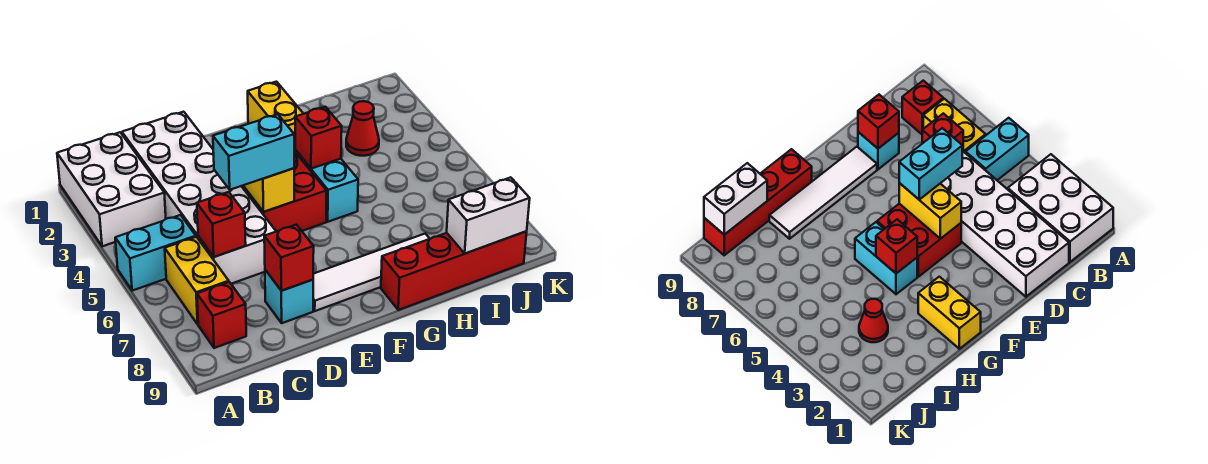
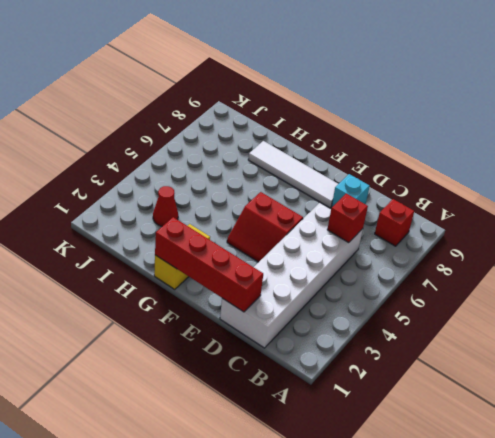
red brick D1:G1 level 2 -> red brick G9:J9 level 1
red slope E4:F5 level 1 top 5 -> red brick E4:F5 level 1
none -> white brick A1:B3 level 1
none -> cyan brick A5:B5 level 1
none -> yellow brick B6:B7 level 1

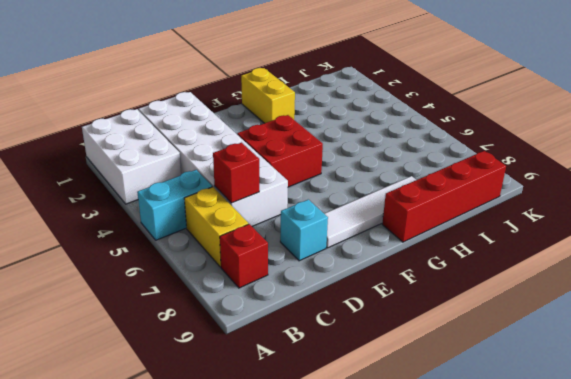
none -> cyan brick G4:G5 level 1
none -> red cone I3 level 1
none -> red brick D8 level 2

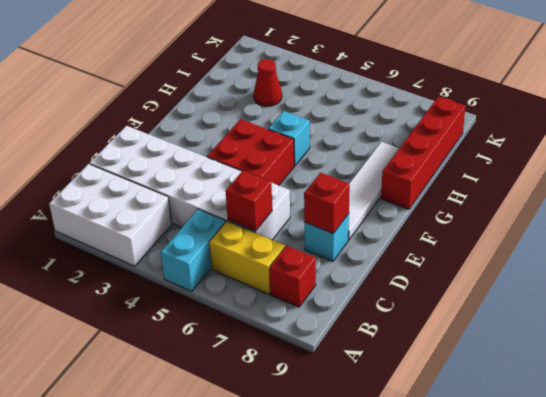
cyan brick G5 level 1 -> cyan brick G4:G5 level 1
none -> yellow brick G1:G2 level 1
none -> yellow brick E4:E5 level 2
none -> red brick G4 level 2

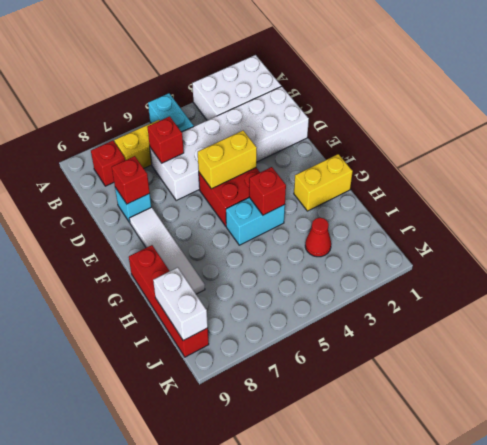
none -> cyan brick D5:E5 level 3

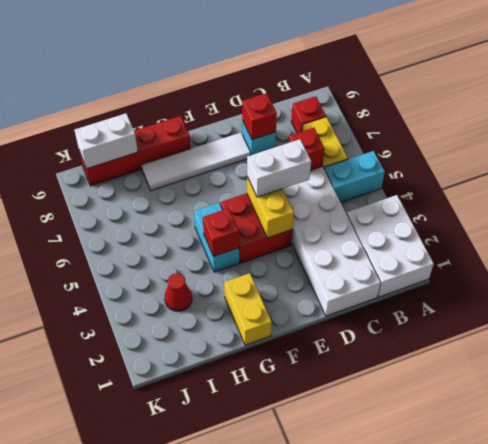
white brick D5:E5 level 3 -> cyan brick D5:E5 level 3

